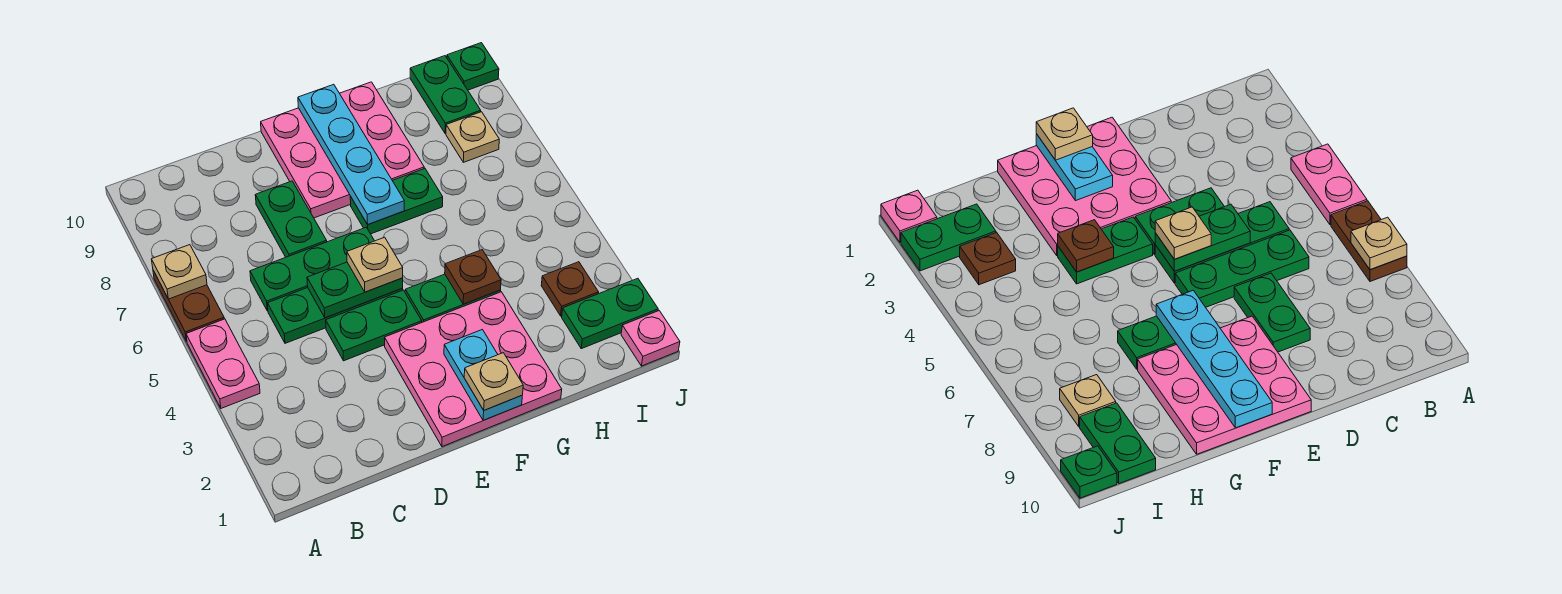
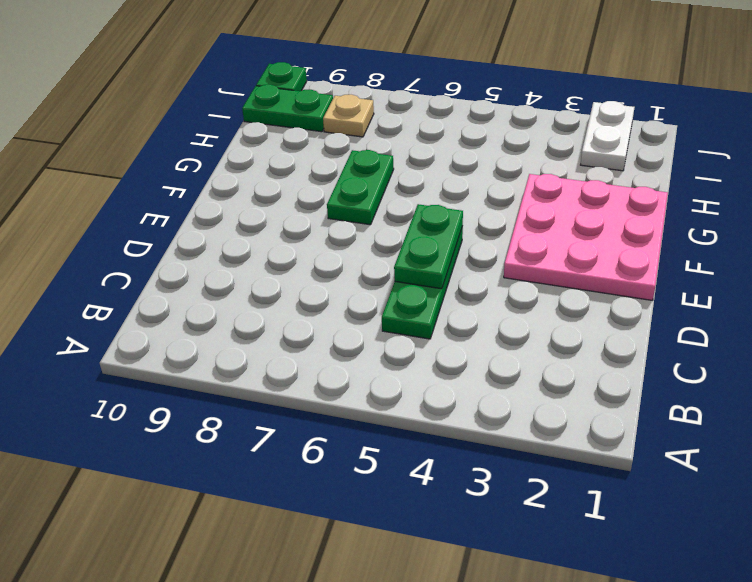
white plate I2:J2 level 1 -> green plate I2:J2 level 1
none -> pink plate A4:A5 level 1
none -> brown plate A6:A7 level 1
none -> green plate C6:E6 level 1

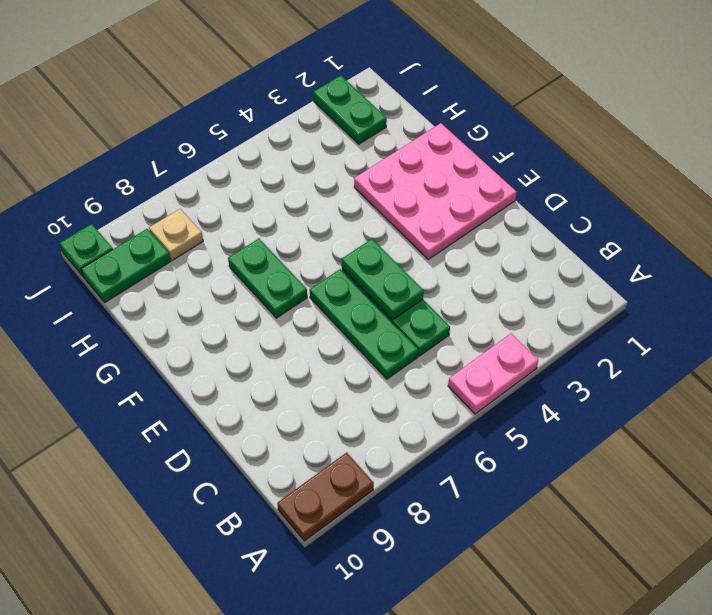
brown plate A9:A10 level 1 -> brown plate A6:A7 level 1
none -> green plate D4:E4 level 1
none -> green plate D7:D8 level 1
none -> pink plate E8:G10 level 1

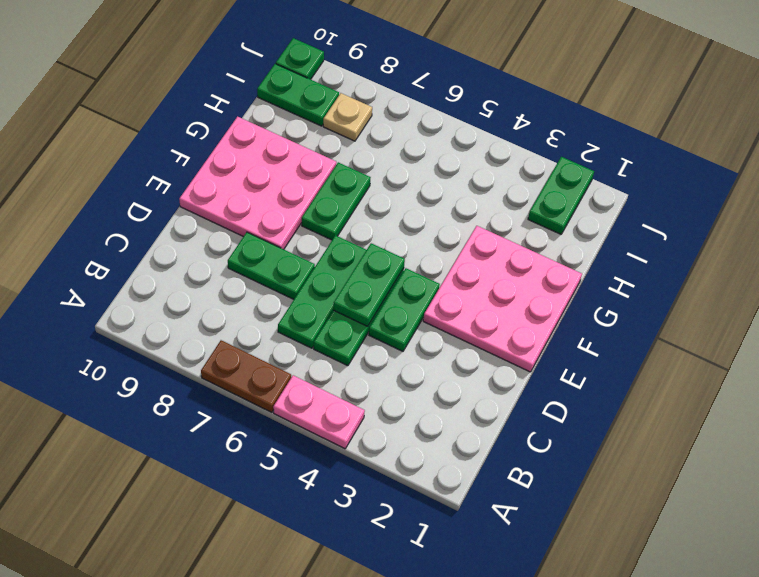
none -> green plate F4:G4 level 1
none -> brown plate I3 level 1
none -> pink plate J1 level 1

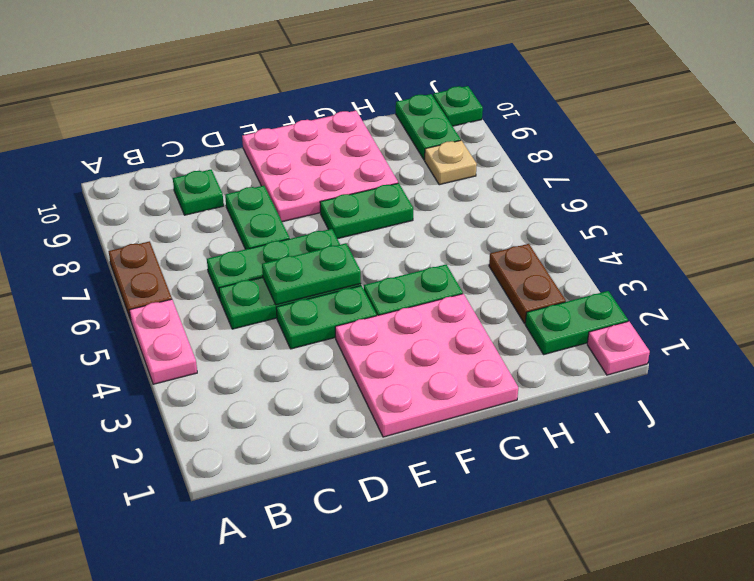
green plate C9 level 1 -> none
brown plate I3:I4 level 1 -> brown plate I3 level 1
none -> tan plate A7 level 2
none -> cyan plate F1:F2 level 2
none -> cyan plate F7:F10 level 2

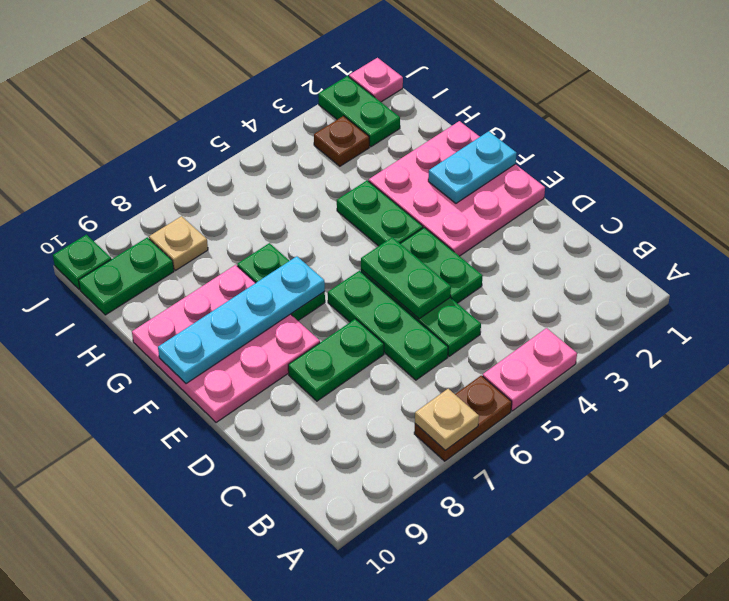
none -> brown plate G4 level 2
none -> tan plate E5 level 3
none -> tan plate F1 level 3

